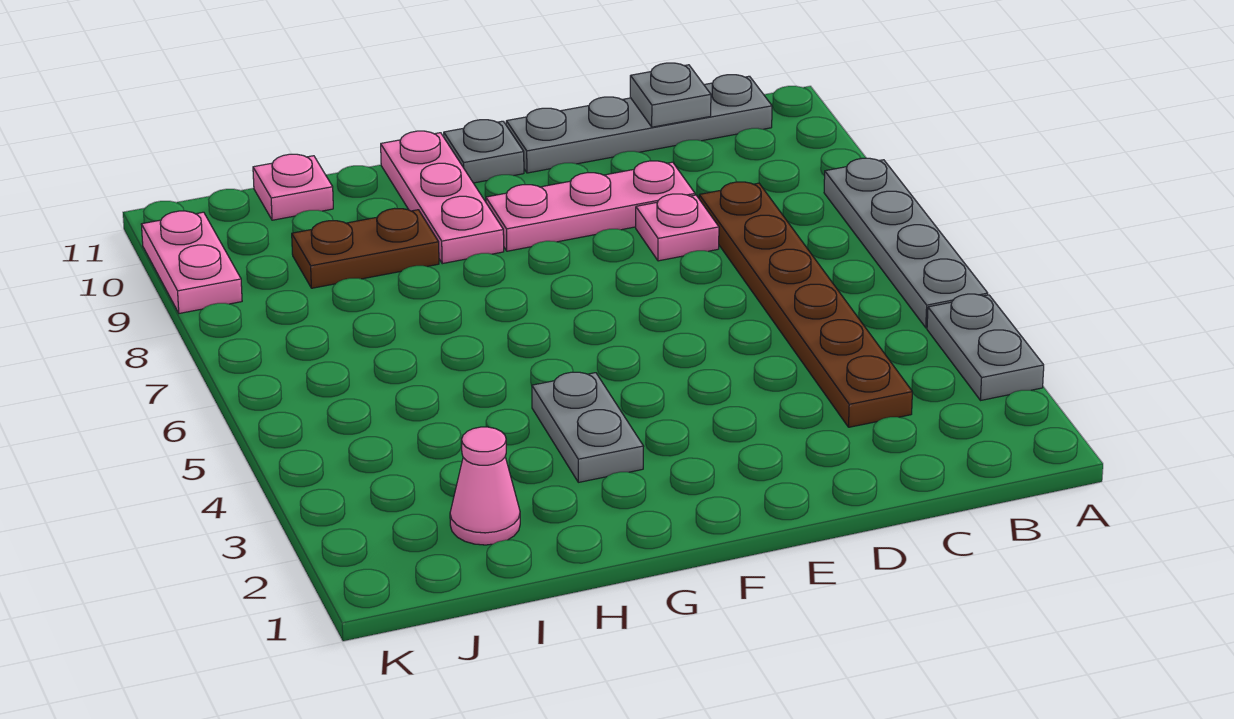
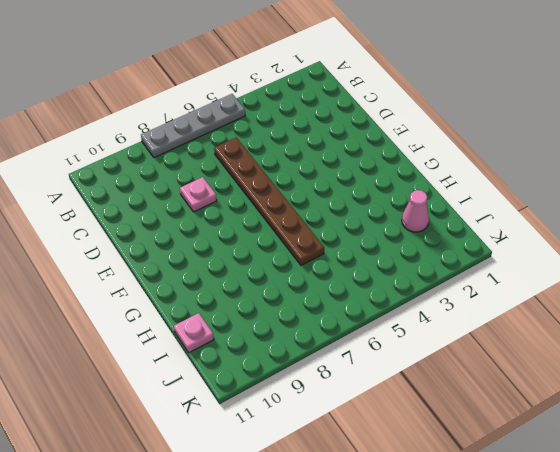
brown plate C6:H6 level 1 -> brown plate C3:C8 level 1
none -> grey plate A3:A4 level 1
none -> grey plate B11:E11 level 1
none -> pink plate D9:F9 level 1

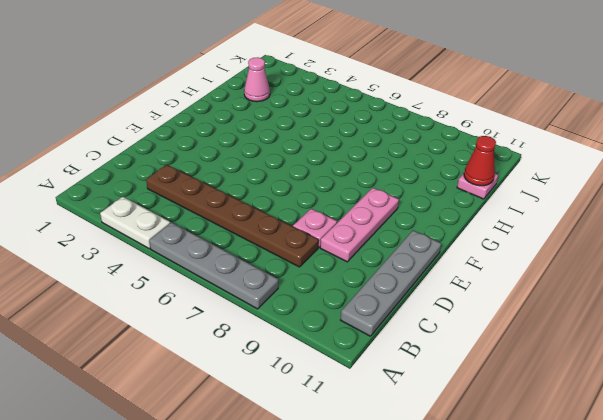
white plate A3:A4 level 1 -> grey plate A3:A4 level 1
red cone I11 level 2 -> none
none -> grey plate F11 level 1
none -> grey plate G3:G4 level 1
none -> pink plate G9:G11 level 1

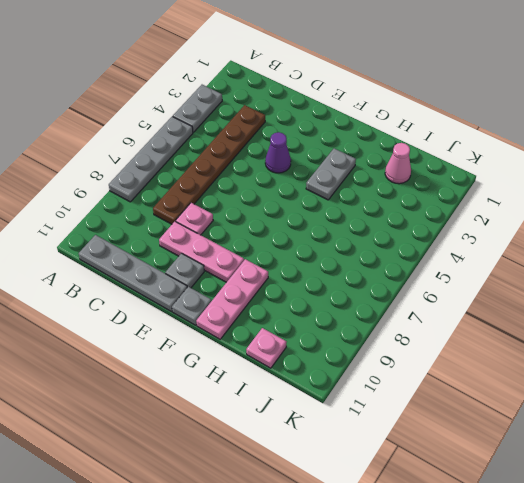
purple cone E4 level 1 -> none
grey plate E10 level 1 -> grey plate C11 level 2
none -> brown plate H9:I9 level 1
none -> pink plate K9:K10 level 1

